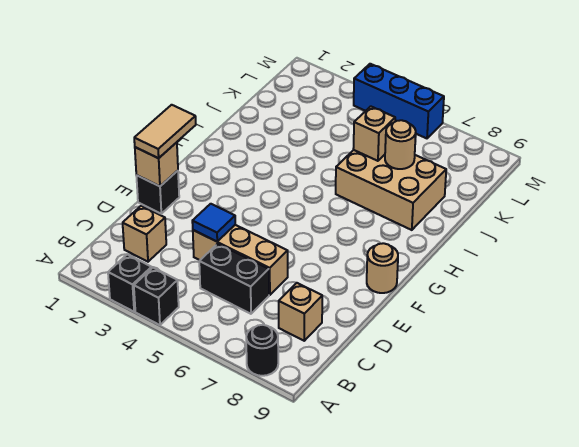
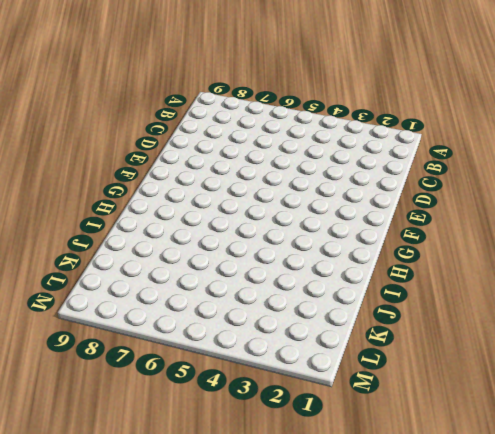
none -> black brick A3 level 1
none -> black brick A4 level 1
none -> black round brick A8 level 1

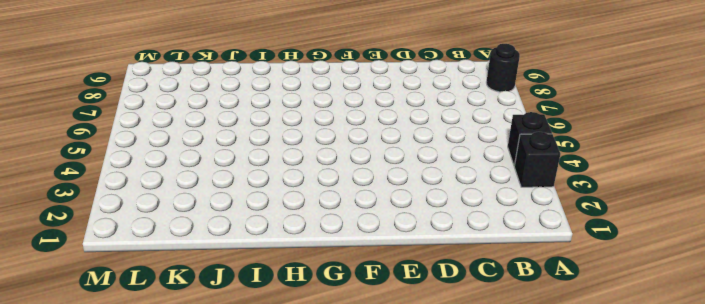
none -> tan brick C2 level 1
none -> black brick C5:C6 level 1
none -> tan brick C8 level 1

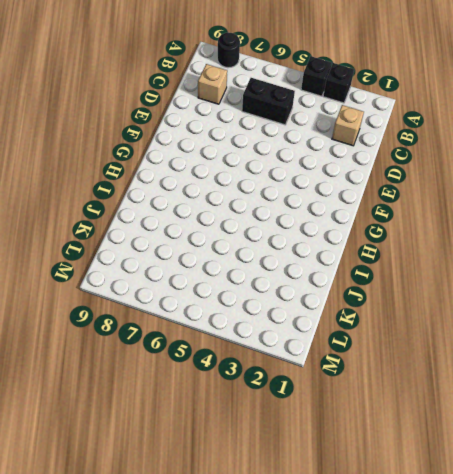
none -> tan brick D4:D6 level 1
none -> black brick E1 level 1
none -> tan round brick F9 level 1

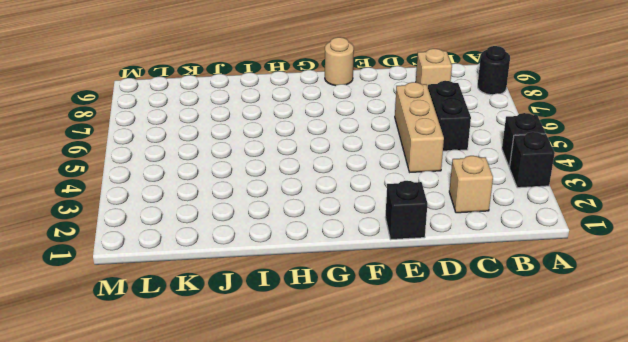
none -> tan brick I6:J8 level 1
none -> blue brick M4:M6 level 1
none -> blue tile D4 level 2

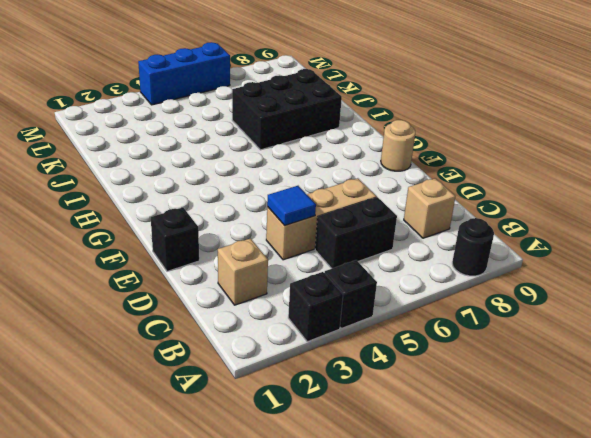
black brick I6:J8 level 1 -> tan brick I6:J8 level 1
none -> tan brick E1 level 2
none -> tan brick J6 level 2
none -> tan round brick J7 level 2

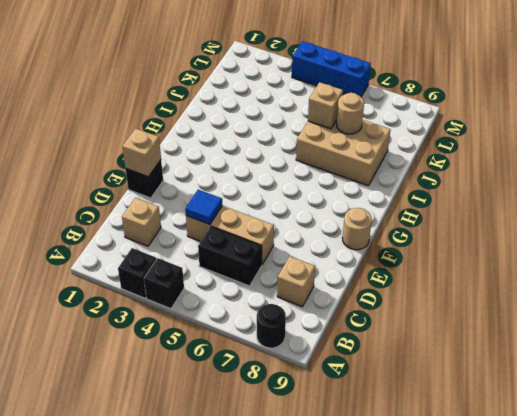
none -> tan tile E1:F1 level 3

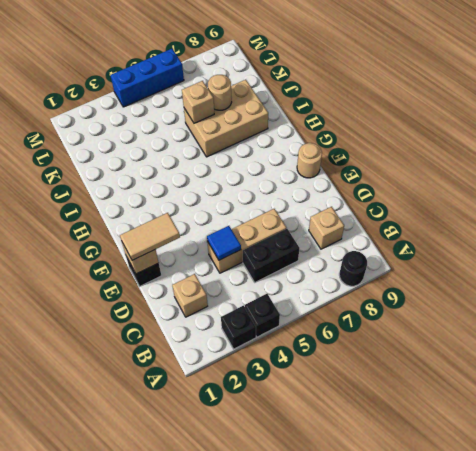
tan tile E1:E2 level 3 -> tan tile E1:F1 level 3

